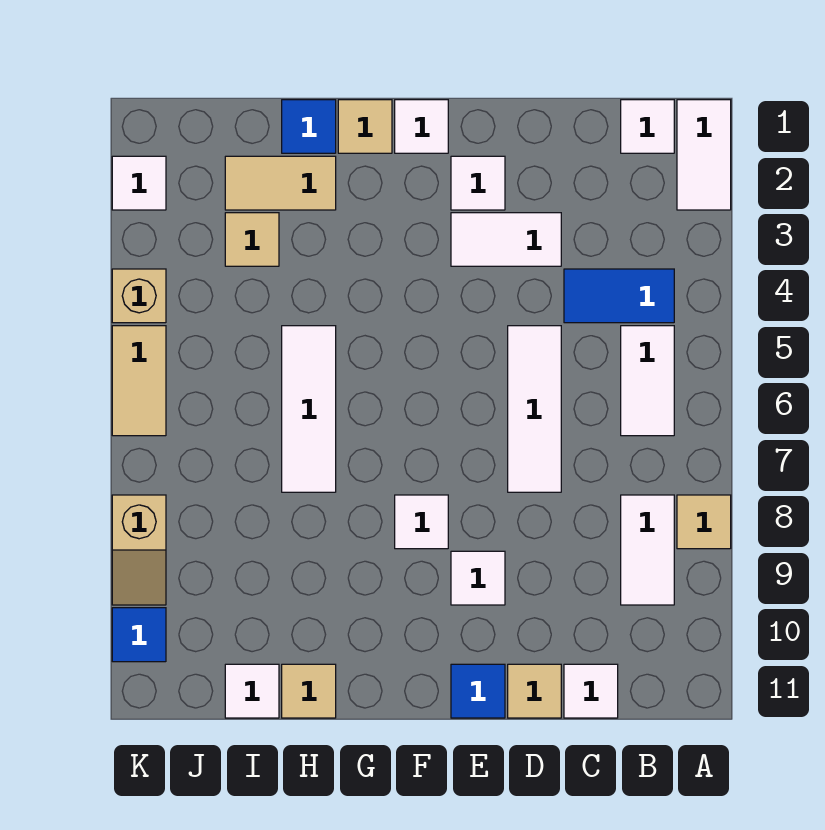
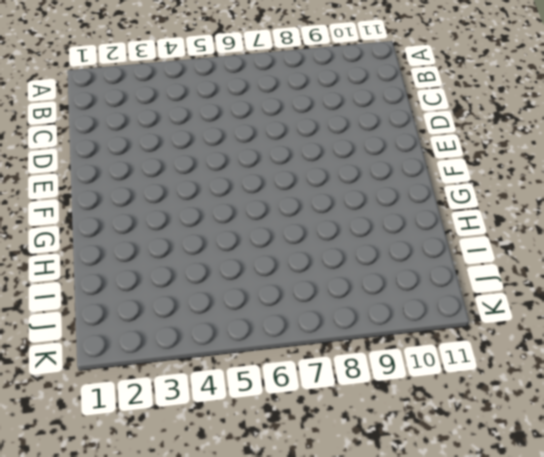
none -> white tile A1:A2 level 1
none -> tan tile A8 level 1
none -> white tile B1 level 1

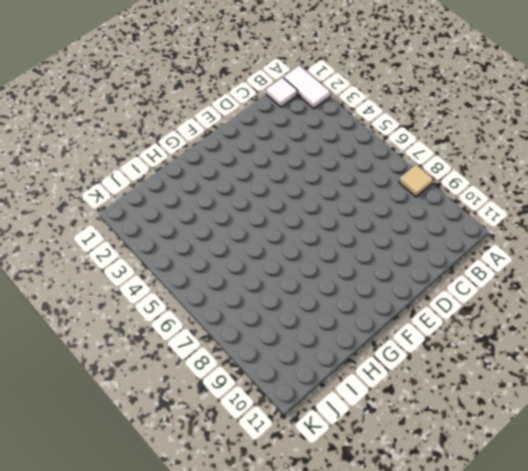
none -> blue tile B4:C4 level 1
none -> white tile B5:B6 level 1
none -> white tile B8:B9 level 1

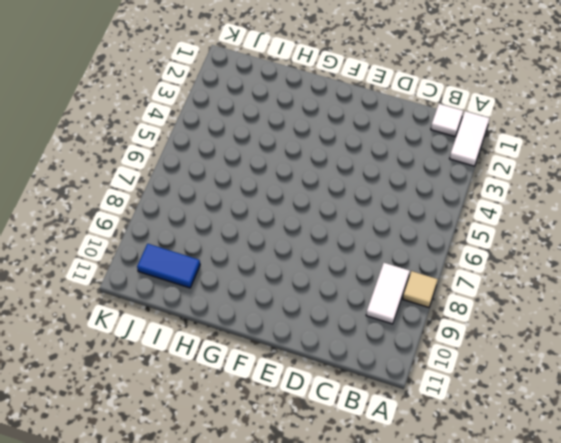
blue tile I10:J10 level 1 -> blue tile B4:C4 level 1
none -> white tile B5:B6 level 1
none -> white tile C11 level 1
none -> white tile D3:E3 level 1

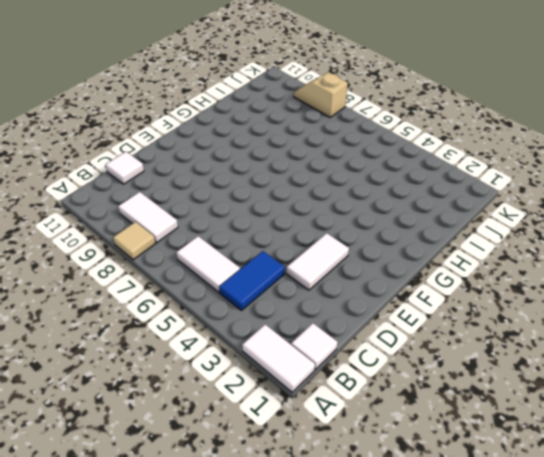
none -> white tile D5:D7 level 1
none -> tan tile D11 level 1
none -> white tile E2 level 1

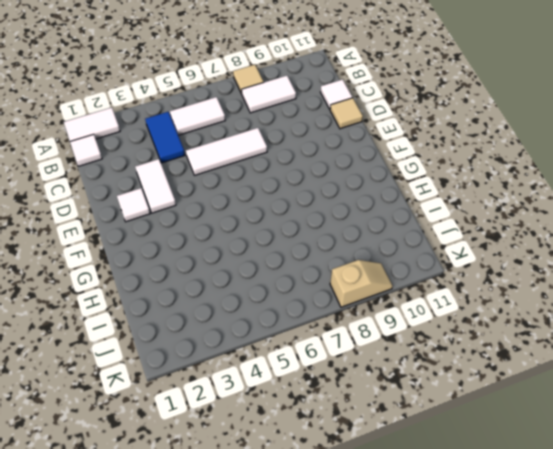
none -> white tile E9 level 1
none -> blue tile E11 level 1
none -> white tile F1 level 1

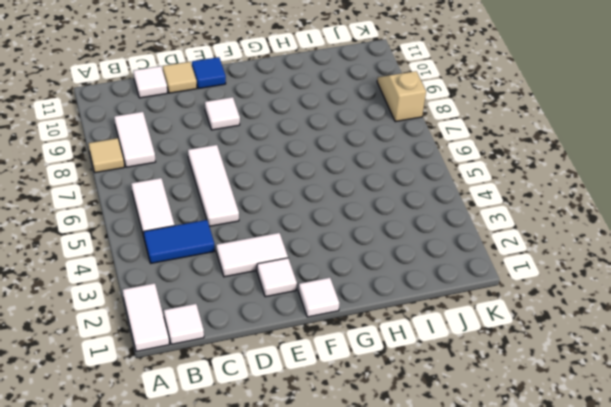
none -> white tile F8 level 1
none -> tan tile G1 level 1
none -> blue tile H1 level 1

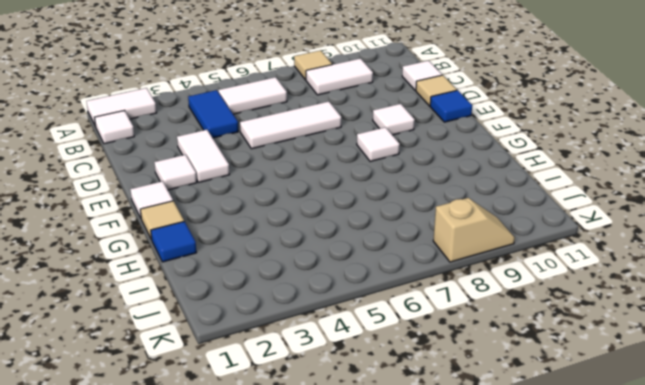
none -> tan tile H2:I2 level 1
none -> white tile H5:H7 level 1
none -> tan tile H11 level 1

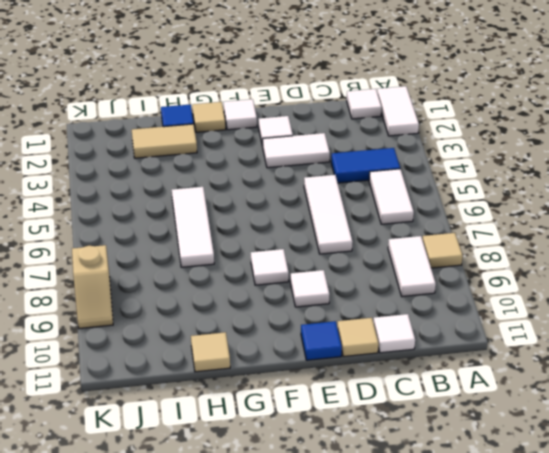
none -> tan tile I3 level 1
none -> white tile I11 level 1
none -> white tile K2 level 1

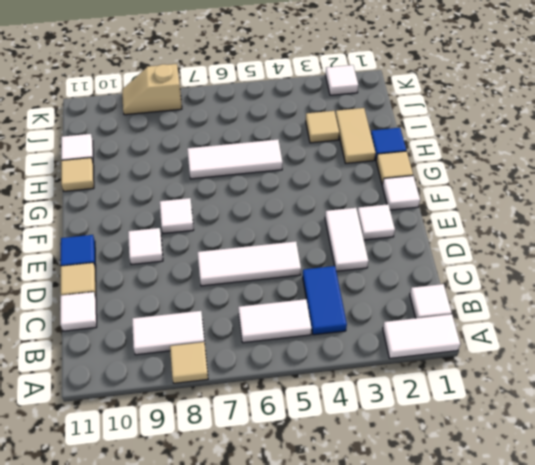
none -> tan brick K4 level 1
none -> tan tile K5:K6 level 1
none -> blue tile K10 level 1

